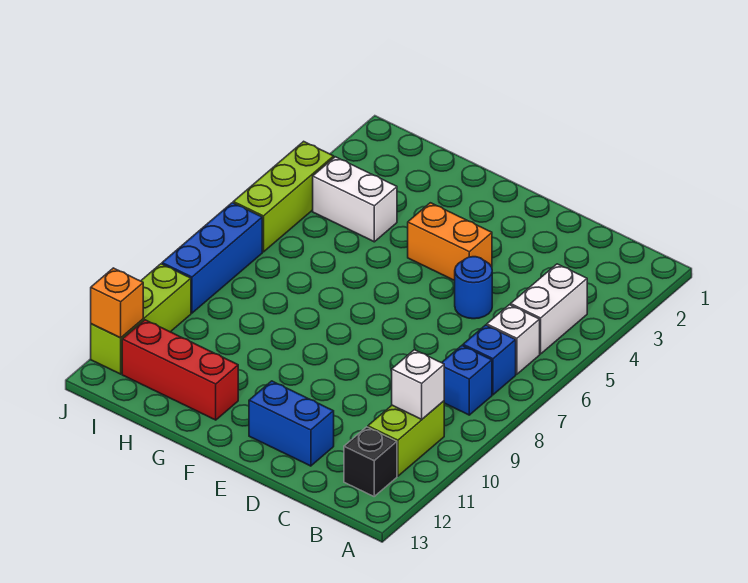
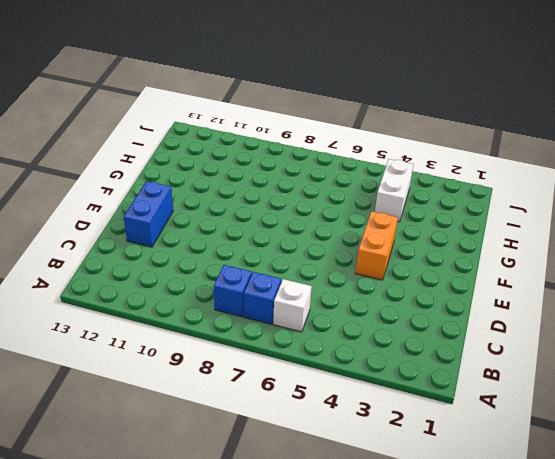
none -> white brick B4:B5 level 1
none -> lime brick B10:B11 level 1
none -> black brick B12 level 1

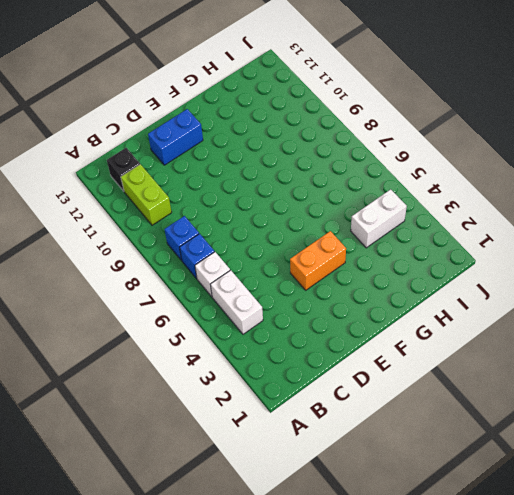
none -> blue round brick D5 level 1
none -> red brick G12:I12 level 1
none -> lime brick J4:J6 level 1

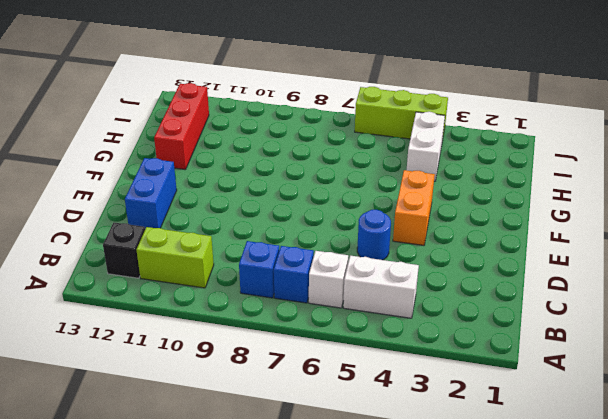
none -> blue brick J7:J9 level 1
none -> lime brick J10:J12 level 1
none -> white brick B10 level 2

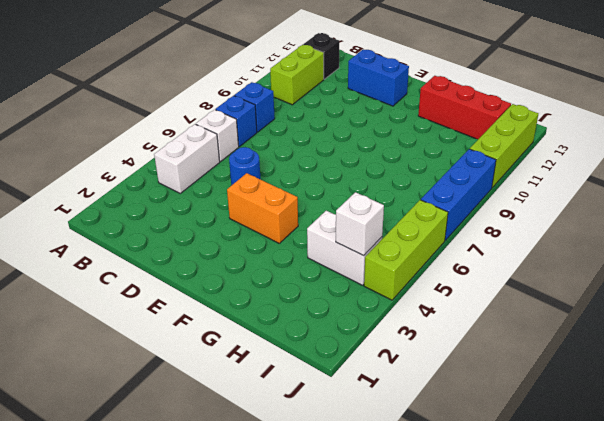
white brick I4 level 2 -> white brick B10 level 2
none -> orange brick J12 level 2

